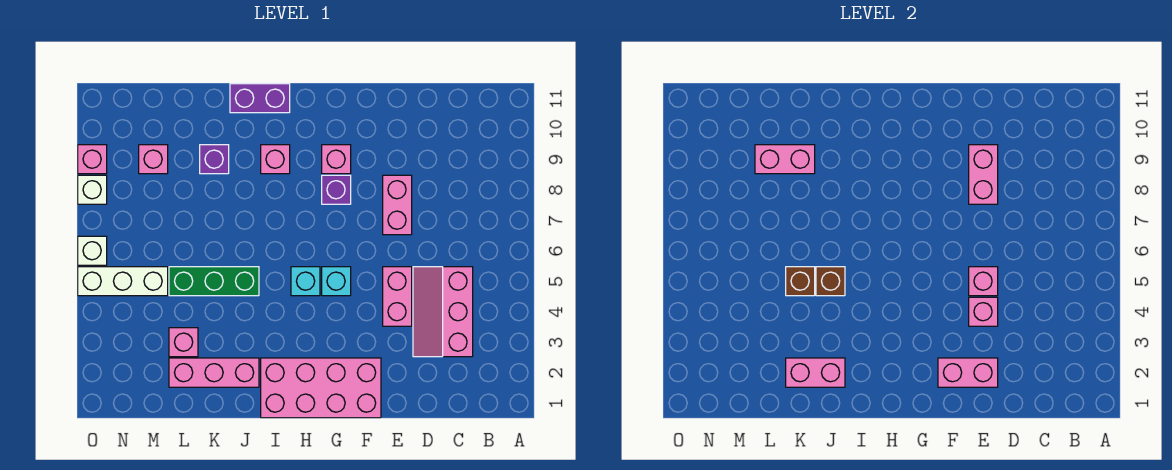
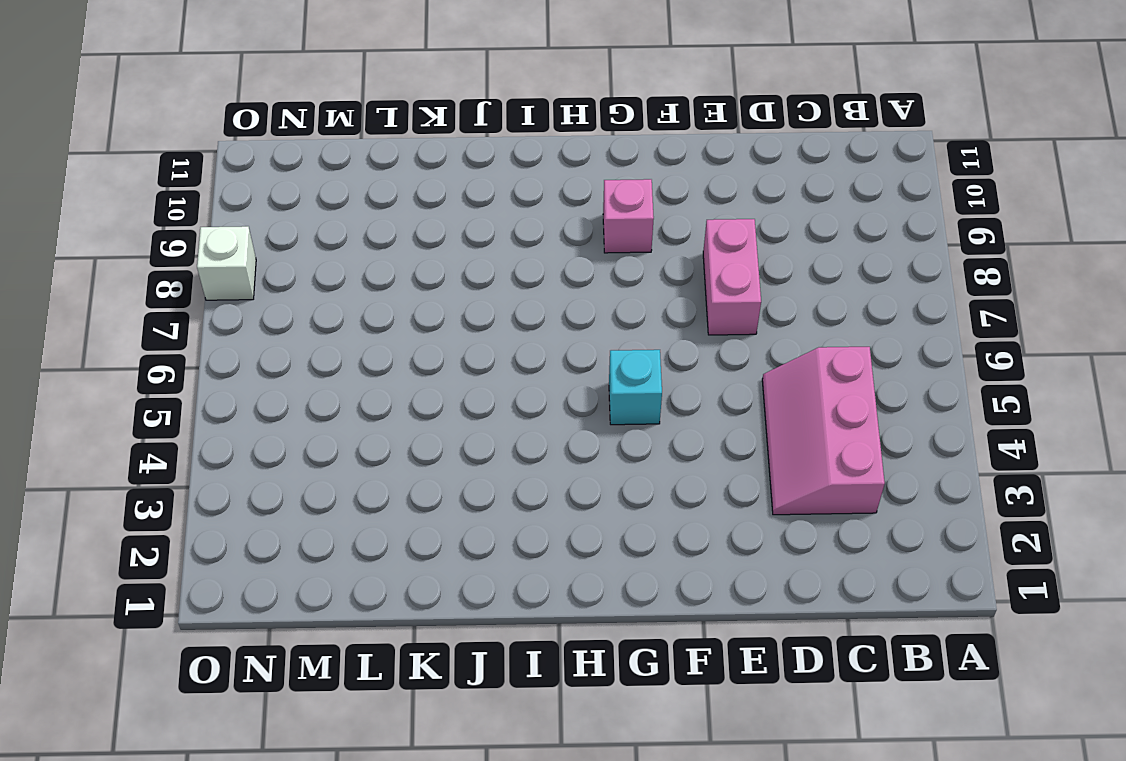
none -> pink brick E4:E5 level 1
none -> pink brick F1:I2 level 1
none -> purple brick G8 level 1

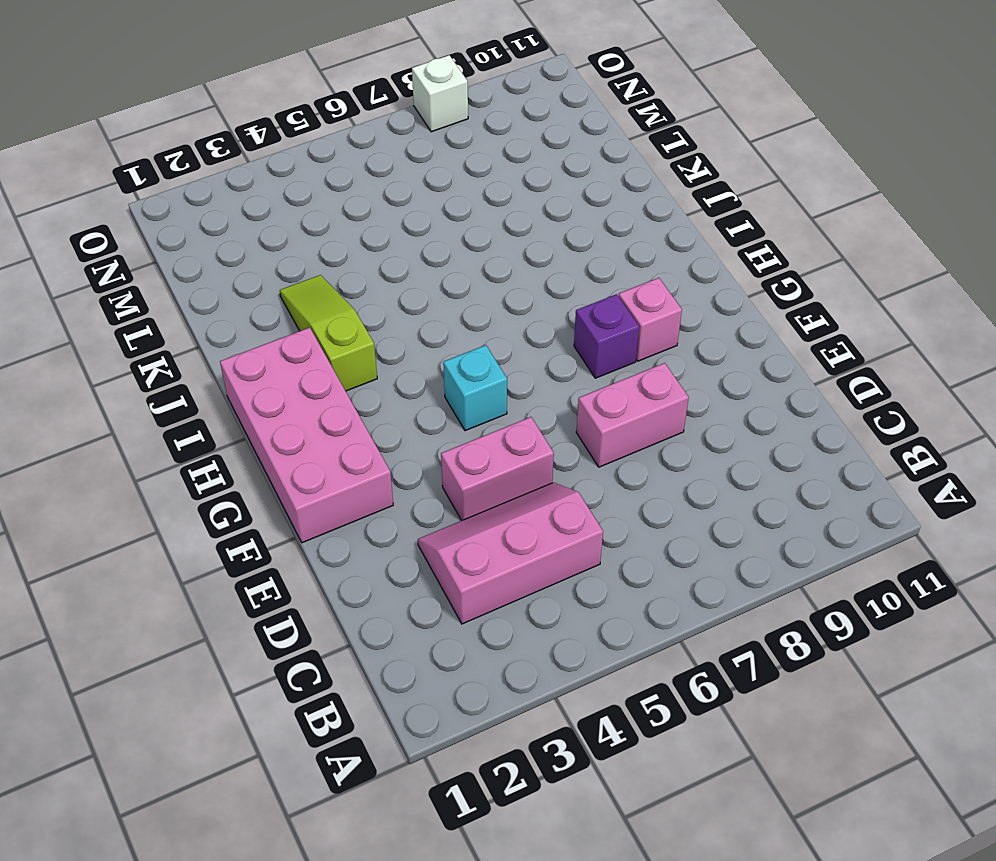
lime slope I3:K3 level 1 top I -> none
none -> cyan brick H5 level 1
none -> pink brick I9 level 1
none -> purple brick I11:J11 level 1

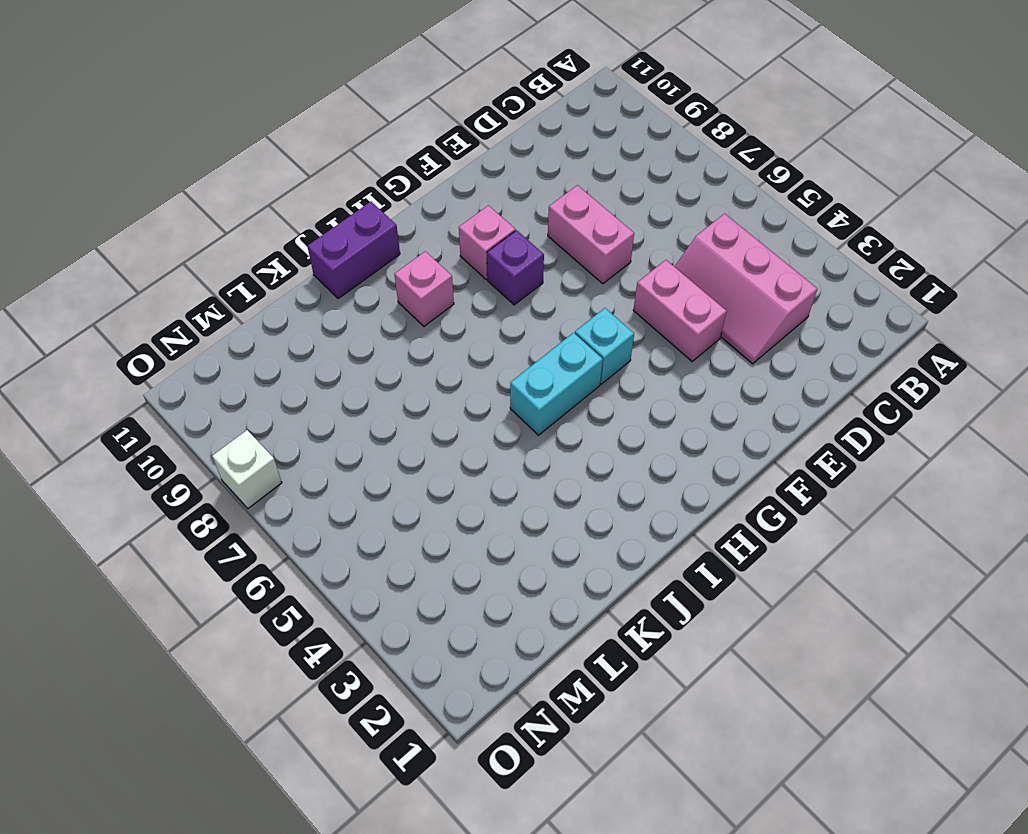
cyan brick H5:I5 level 1 -> cyan brick H5 level 1
none -> pink brick F1:I2 level 1
none -> pink brick J2:L2 level 1
none -> green brick J5:L5 level 1

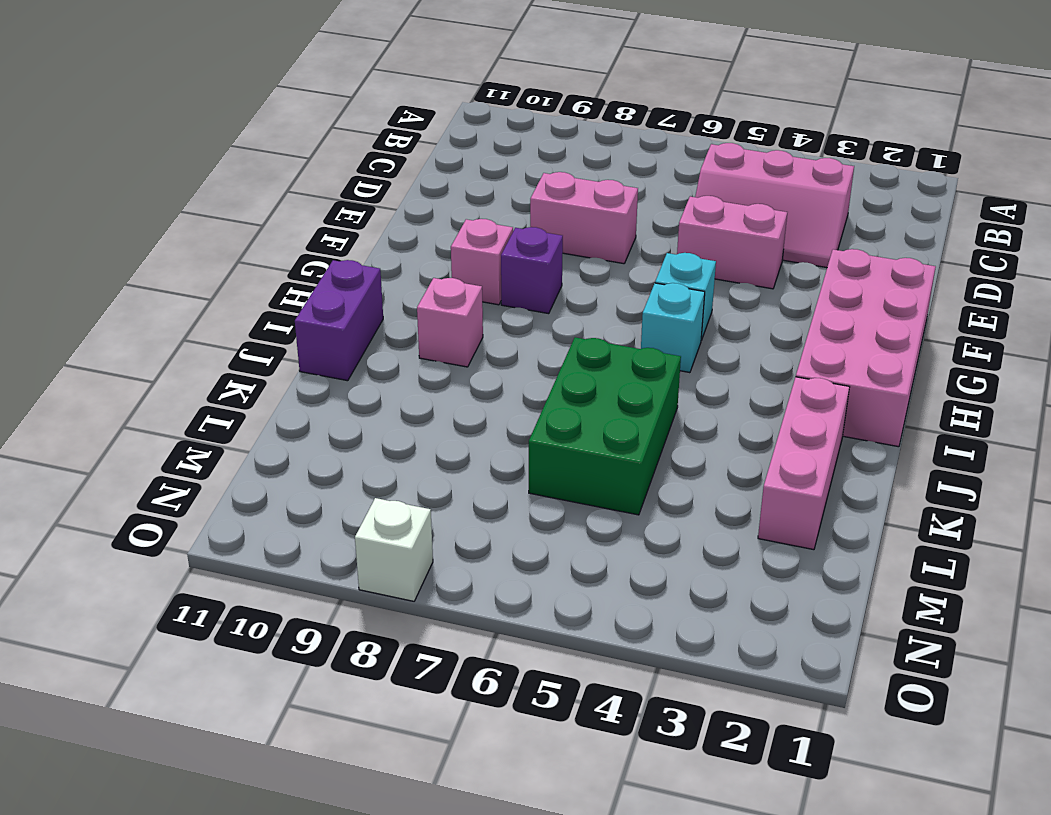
green brick J5:L6 level 1 -> green brick J5:L5 level 1
none -> purple brick K9 level 1
none -> pink brick L3 level 1
none -> white brick M5:O5 level 1

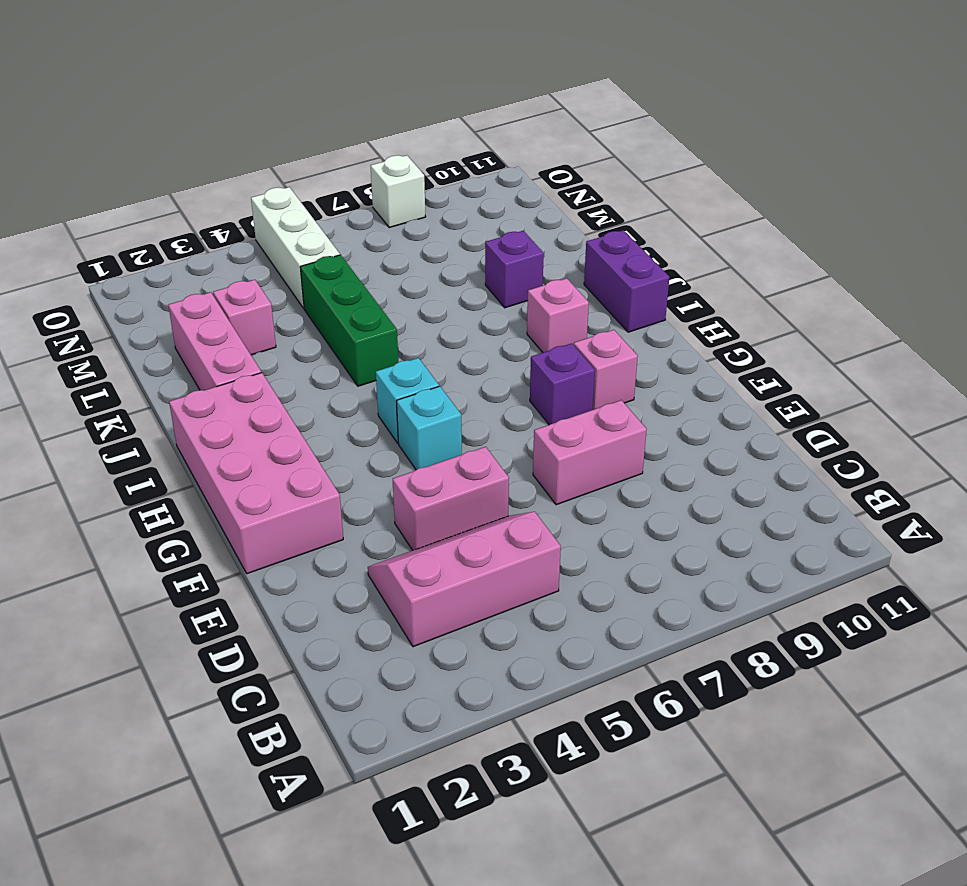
none -> pink brick M9 level 1
none -> white brick O6 level 1
none -> pink brick O9 level 1

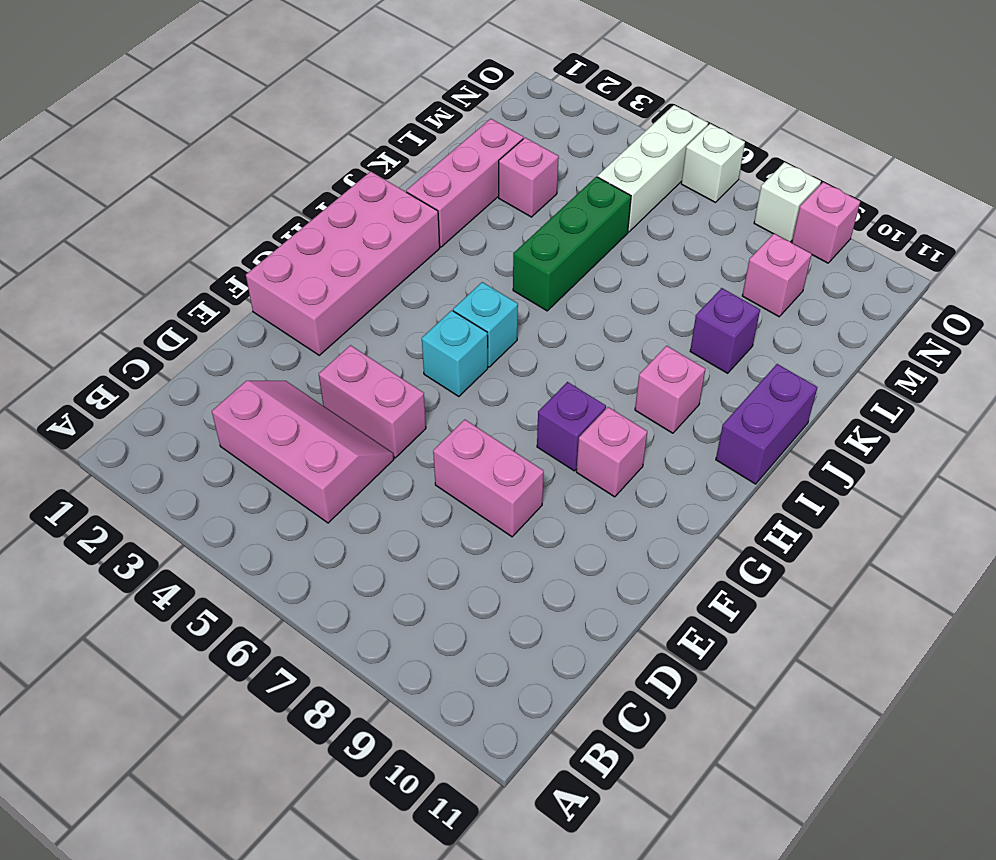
none -> pink brick E2:F2 level 2
none -> pink brick E4 level 2
none -> pink brick E5 level 2

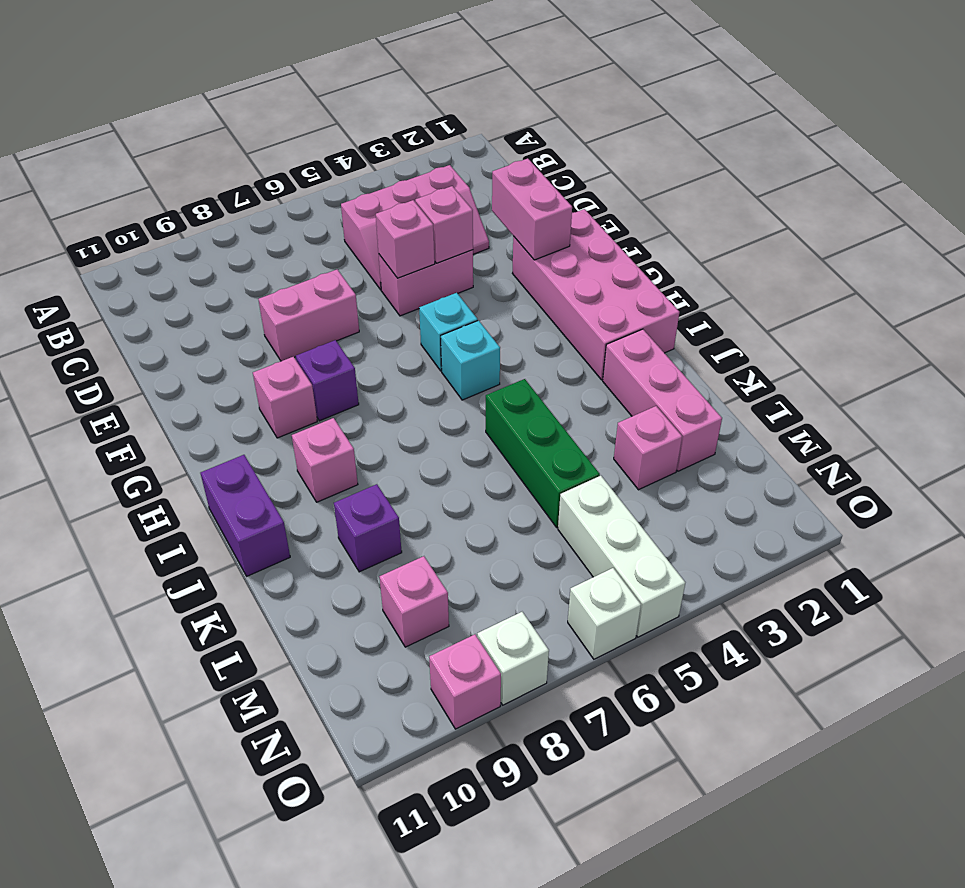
none -> pink brick E8:E9 level 2
none -> pink brick J2:K2 level 2
none -> brown brick J5 level 2

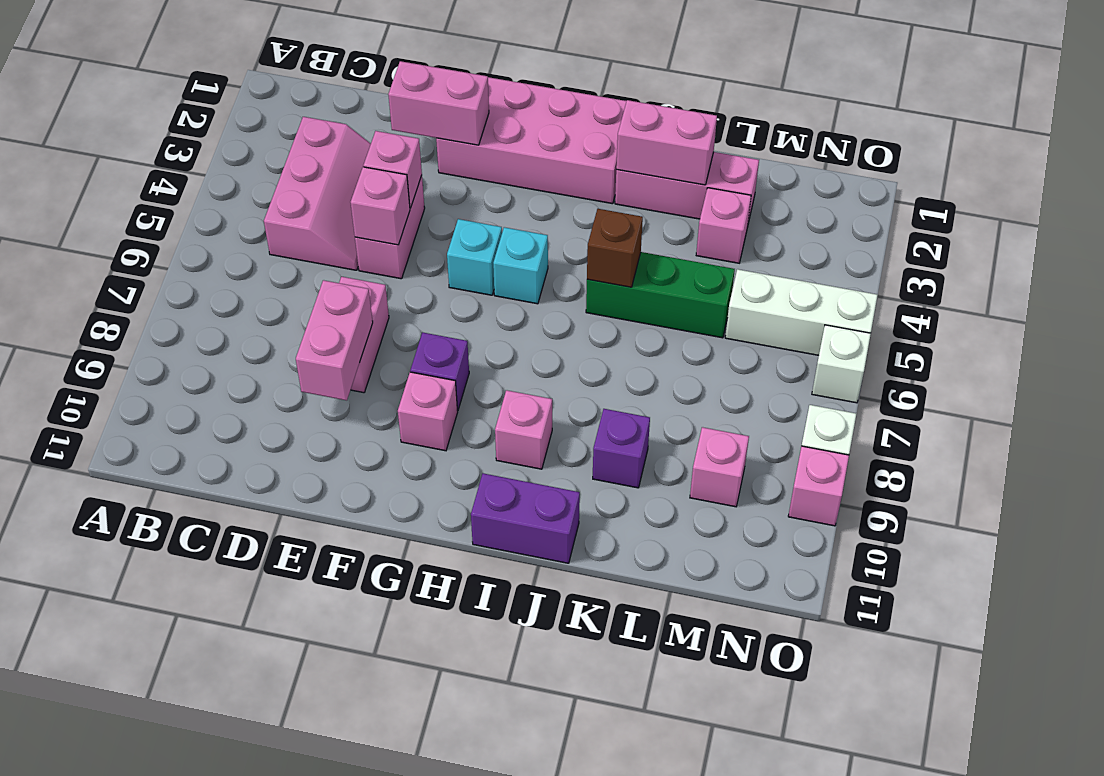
none -> brown brick K5 level 2
none -> pink brick K9:L9 level 2

